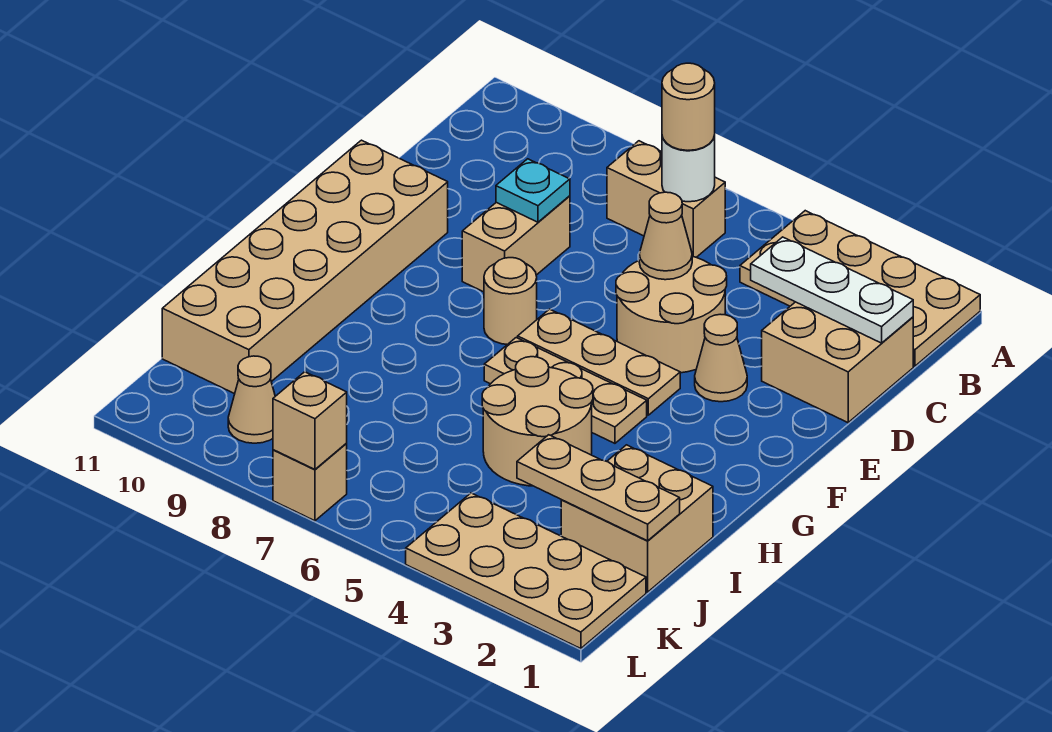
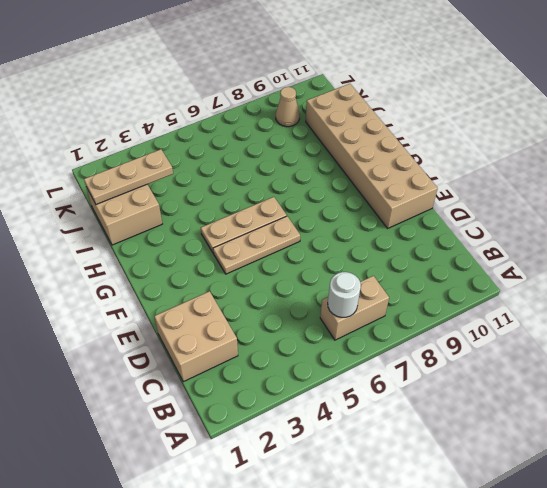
none -> tan plate A1:B4 level 1
none -> tan round brick D4:E5 level 1
none -> tan brick D8:E8 level 1

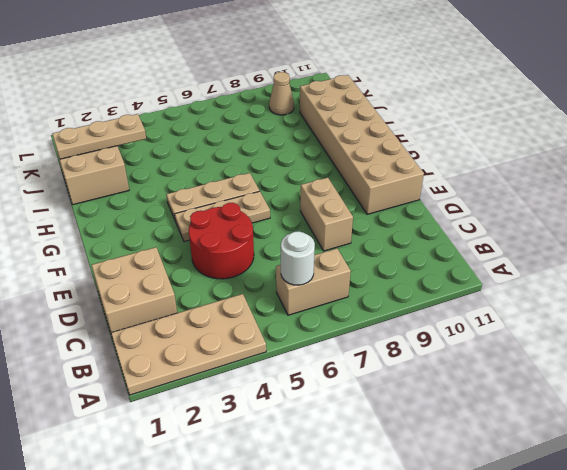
red round brick D4:E5 level 1 -> tan round brick D4:E5 level 1
none -> tan cone E3 level 1
none -> tan round brick F7 level 1
none -> tan round brick H4:I5 level 1

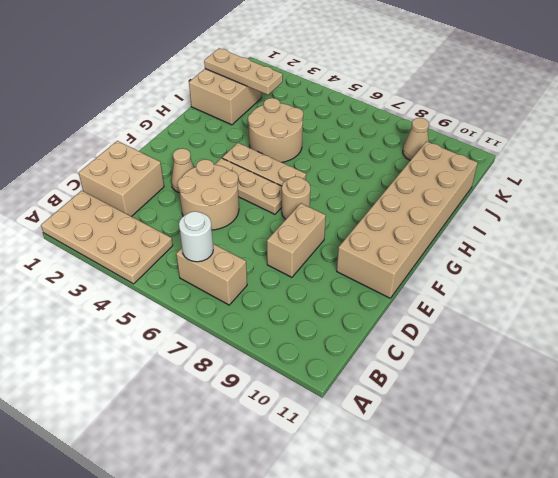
none -> tan plate K1:L4 level 1
none -> tan brick L7 level 1
none -> white plate C1:C3 level 2

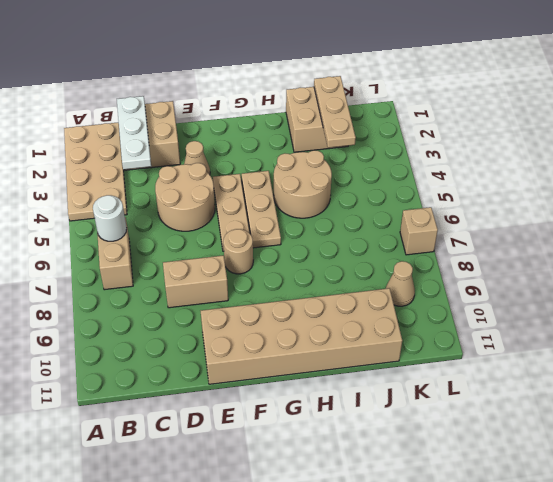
none -> tan plate K1:L4 level 1
none -> tan cone D5 level 2
none -> cyan plate D8 level 2

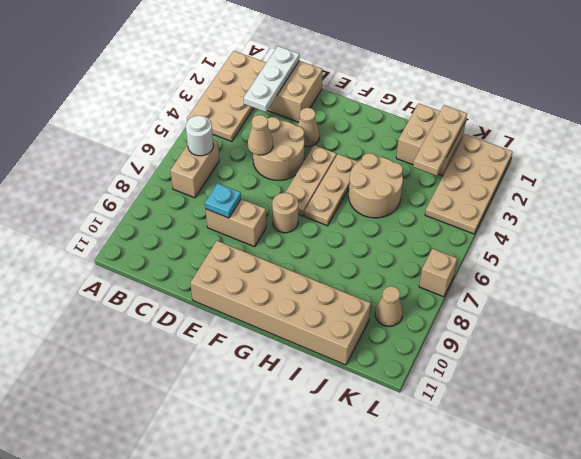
none -> tan brick L7 level 2
none -> tan round brick B6 level 3

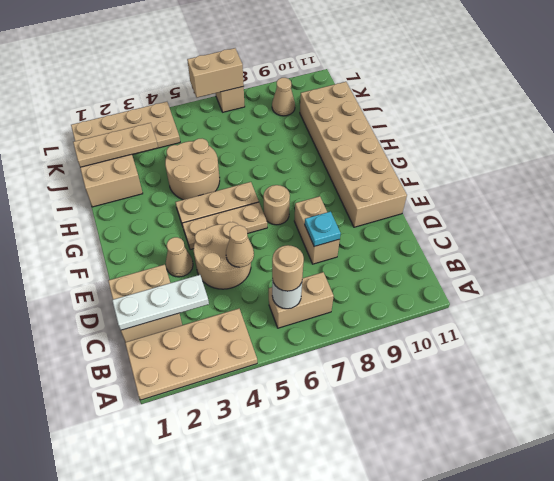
tan brick L6:L7 level 2 -> tan brick L7 level 2

